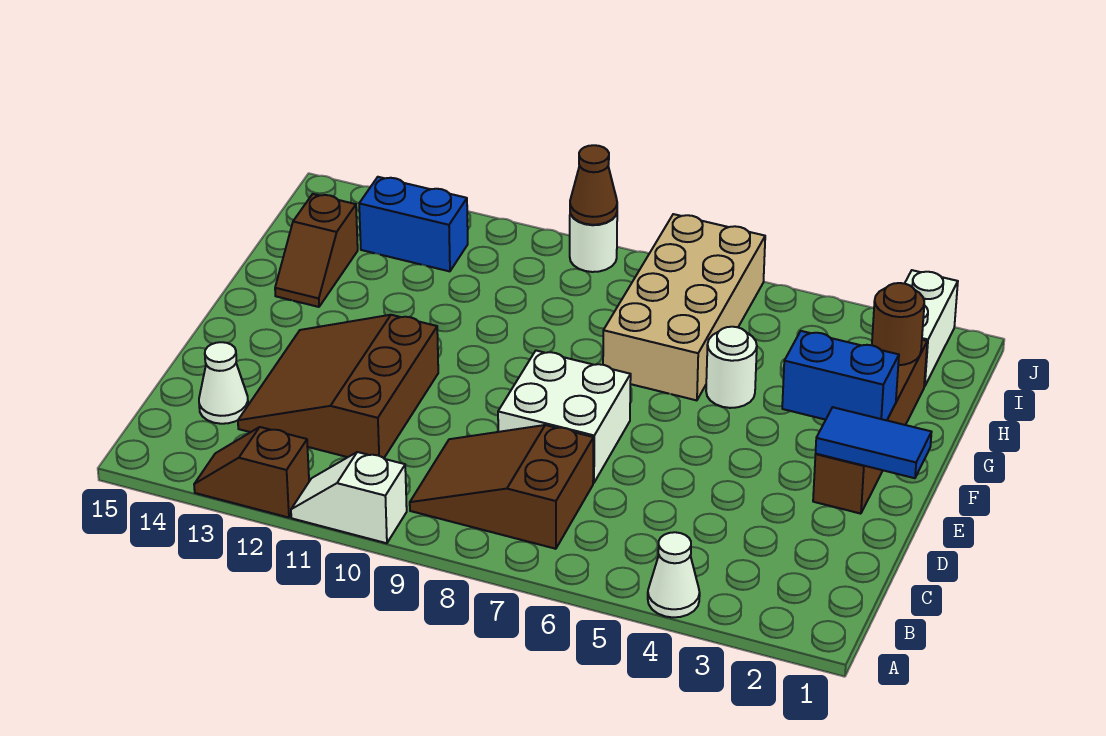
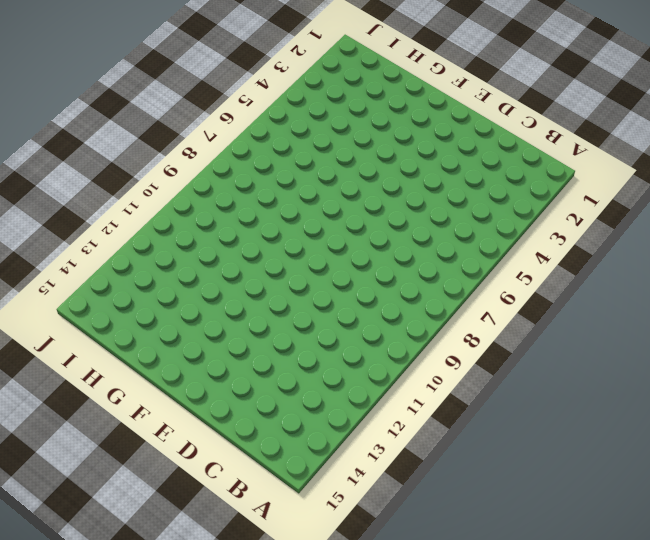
none -> white cone A4 level 1
none -> white slope A10:A11 level 1 top 10
none -> brown slope A12:A13 level 1 top 12

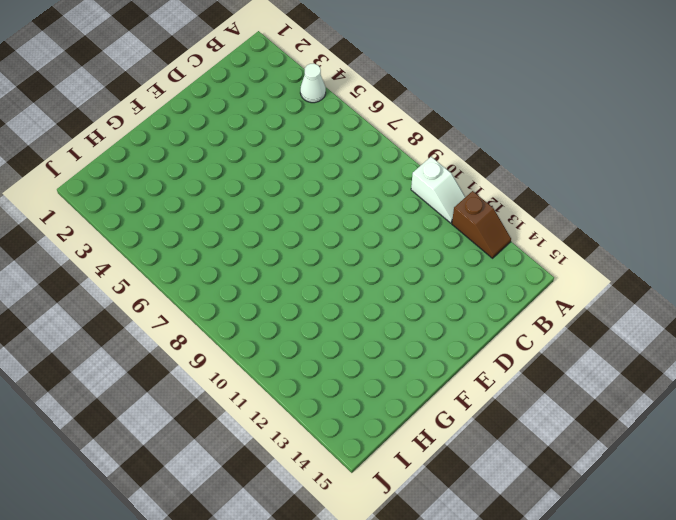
none -> brown slope B7:C9 level 1 top 7
none -> brown slope C11:E13 level 1 top 11
none -> white cone C14 level 1

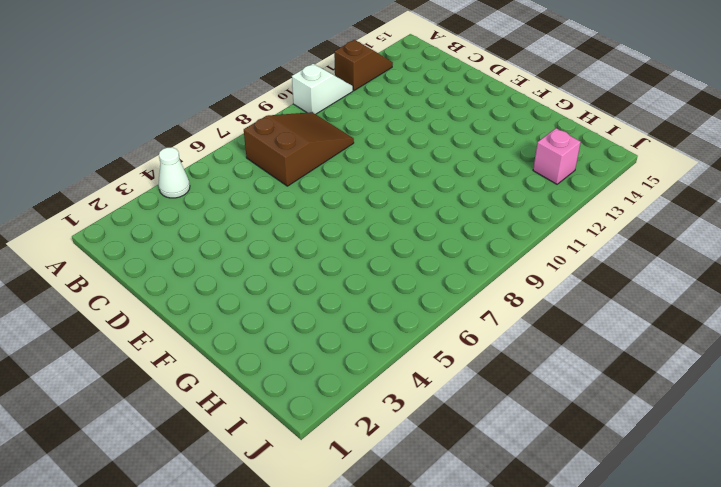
pink brick I13 level 1 -> blue brick I12:I13 level 1
none -> brown slope C11:E13 level 1 top 11
none -> white cone C14 level 1
none -> white brick D7:E8 level 1

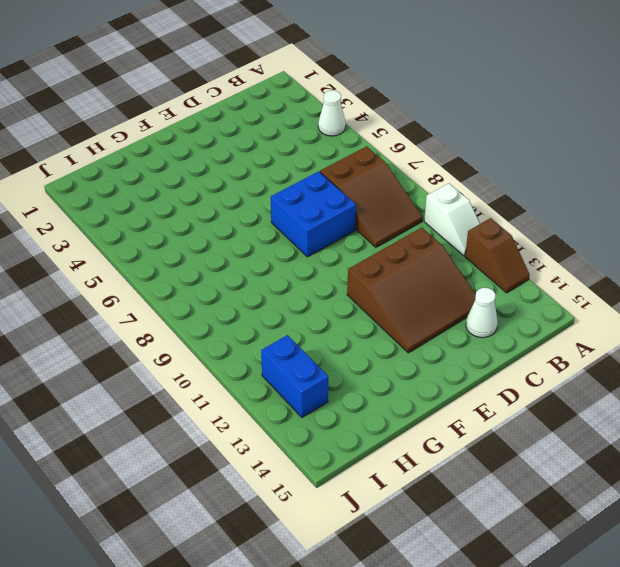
blue brick D7:E8 level 1 -> white brick D7:E8 level 1
none -> brown brick E2:H2 level 1
none -> white round brick G5 level 1
none -> tan brick G6:J7 level 1

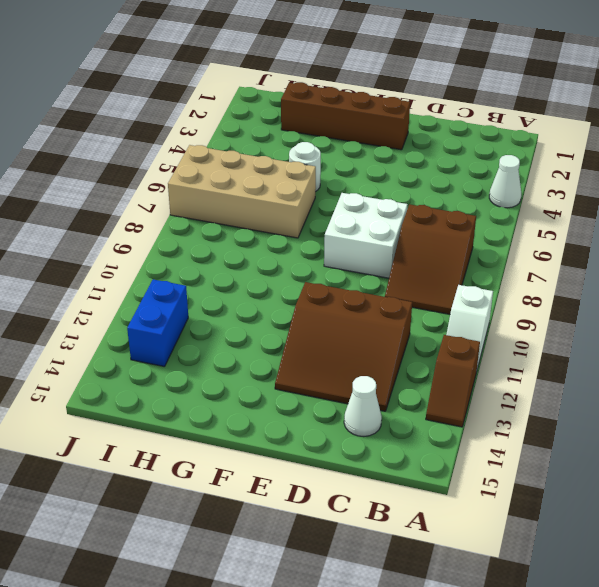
none -> brown slope G14:H14 level 1 top H
none -> white brick I2:J2 level 1
none -> white round brick J9 level 1

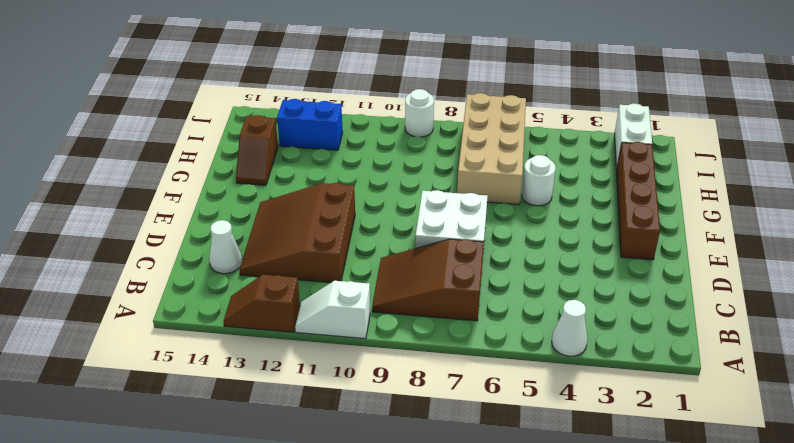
none -> blue tile E1:E2 level 2
none -> blue brick F2:F3 level 2
none -> brown round brick H2 level 2

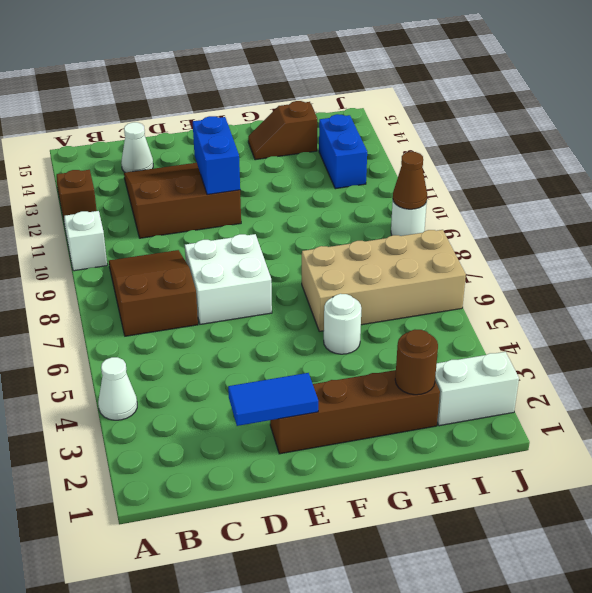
blue tile D2:E2 level 2 -> blue tile E1:E2 level 2
blue brick E11:E12 level 2 -> blue brick F2:F3 level 2

